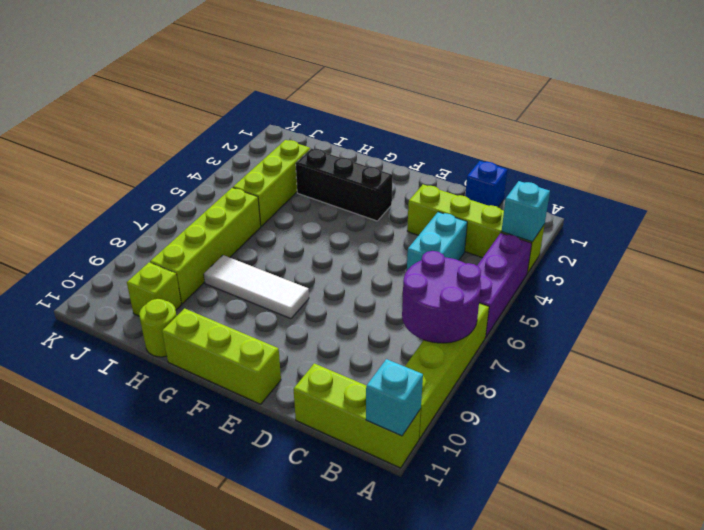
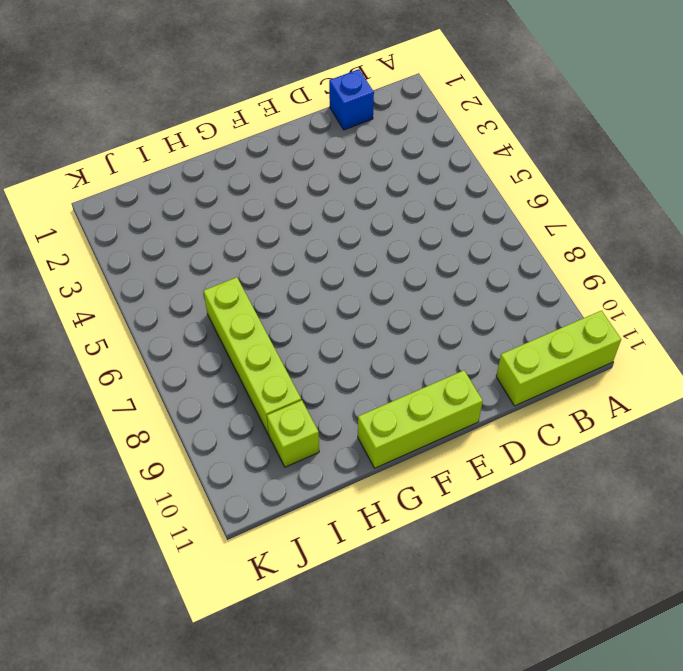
none -> lime brick A3:D3 level 1
none -> purple brick A4:A6 level 1
none -> lime brick A7:A10 level 1

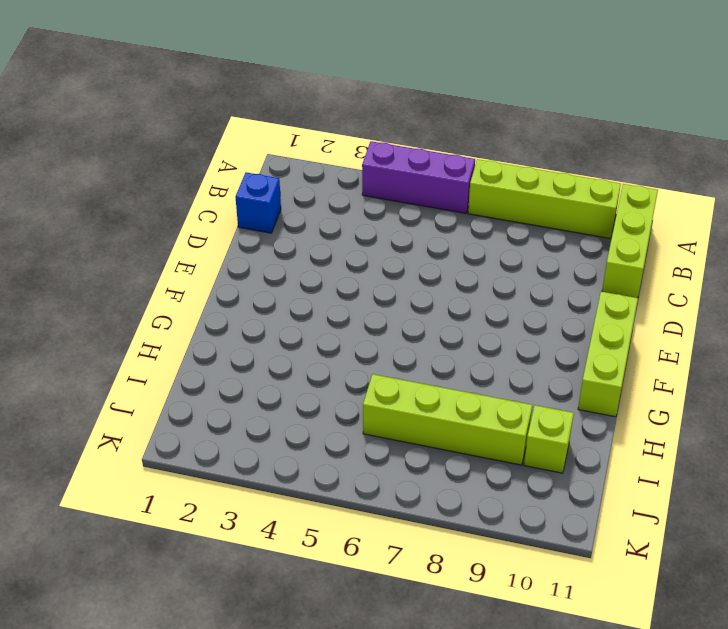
none -> lime brick A3:D3 level 1
none -> cyan brick C4:C5 level 1
none -> black brick F3:H3 level 1

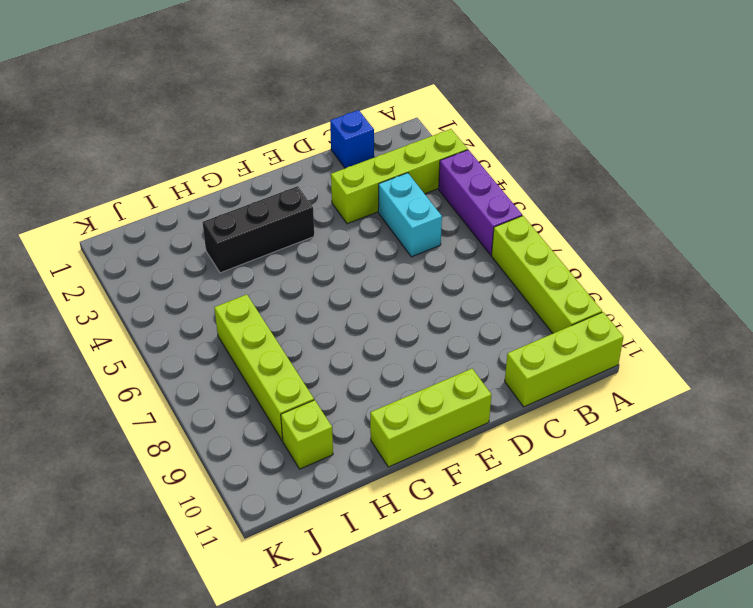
none -> white tile F8:H8 level 1
none -> lime round brick H11 level 1
none -> lime brick I3:I5 level 1

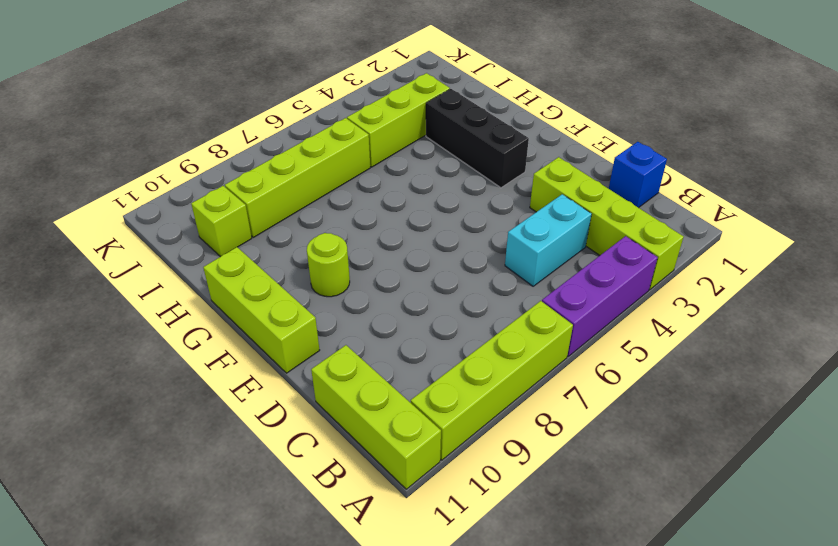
lime round brick F9 level 1 -> lime round brick H11 level 1
none -> white tile F8:H8 level 1
none -> cyan brick A3 level 2
none -> purple round brick A7:B8 level 2

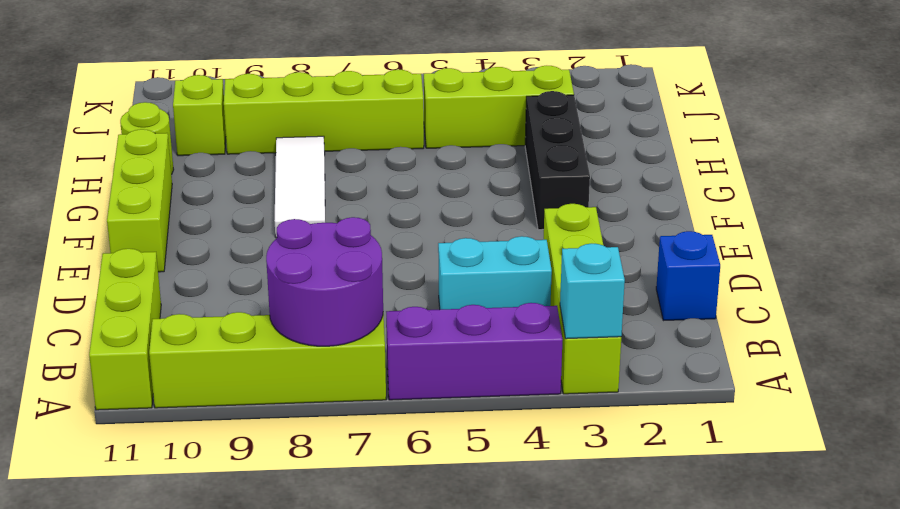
none -> cyan brick A11 level 2

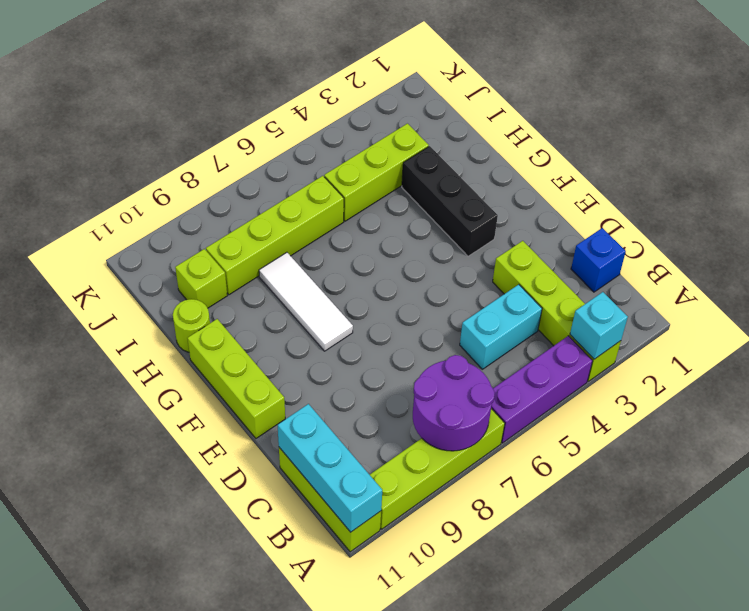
cyan brick A11:C11 level 2 -> cyan brick A11 level 2

